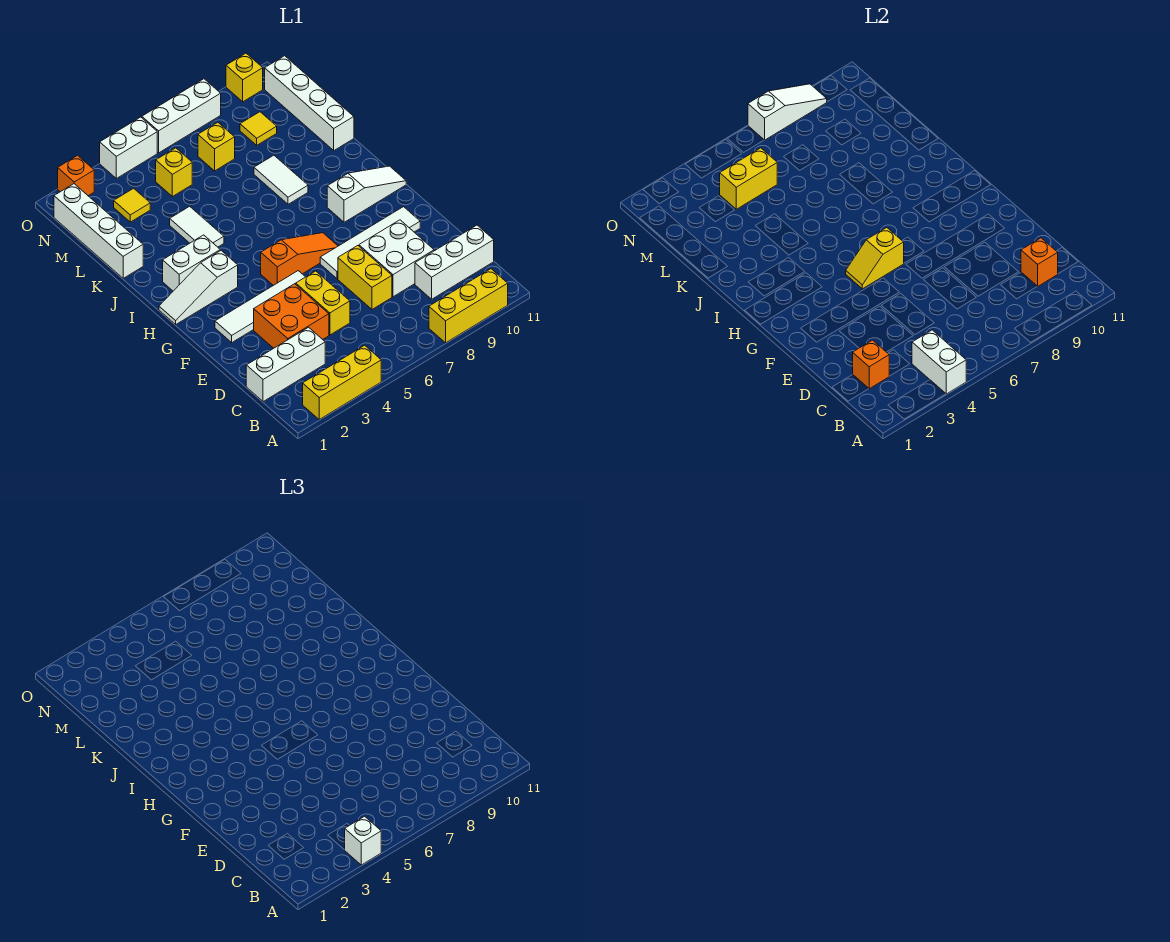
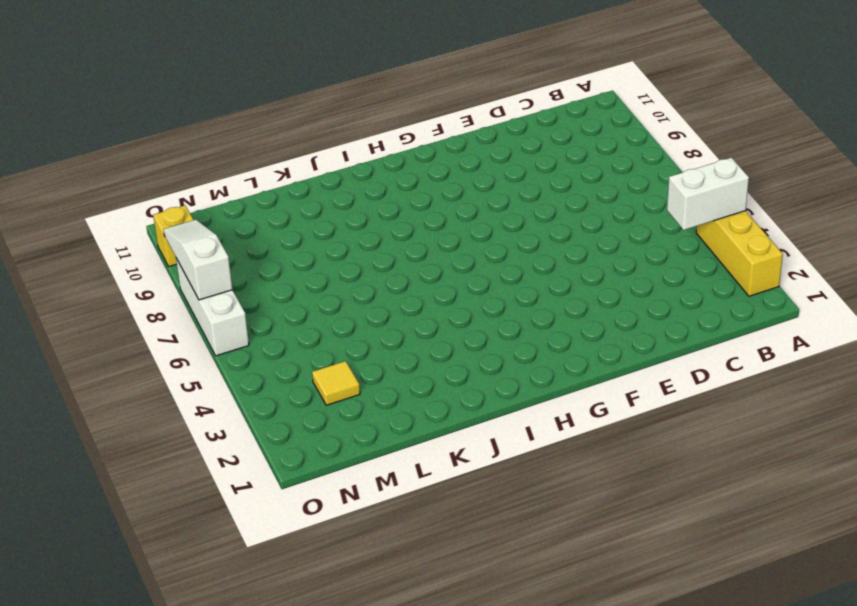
none -> yellow brick A8:A10 level 1
none -> white brick C1:C3 level 1
none -> white brick C9:C11 level 1
none -> orange brick D3:E4 level 1

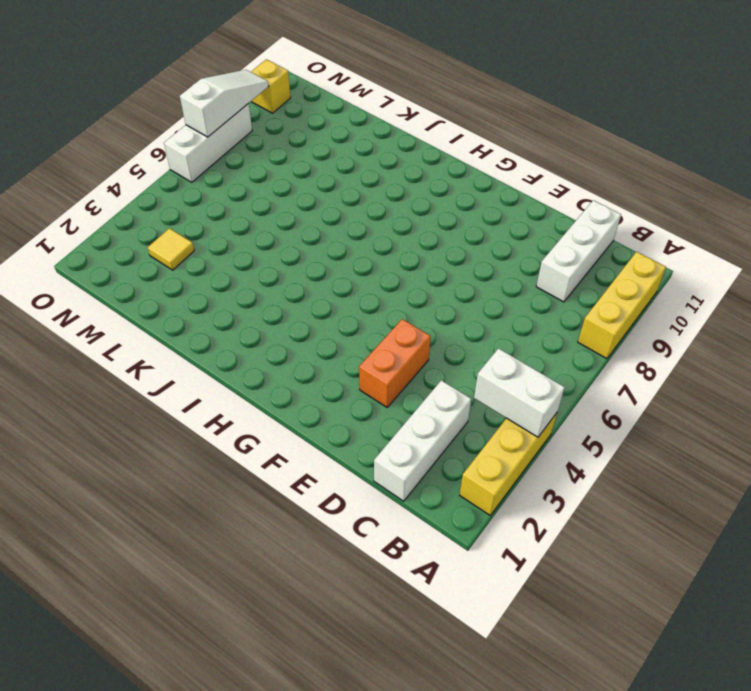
orange brick E3:E4 level 1 -> orange brick D3:E4 level 1
none -> yellow brick D5:E5 level 1
none -> yellow brick D7:E7 level 1
none -> white brick D8:E9 level 1
none -> white tile F2:F5 level 1

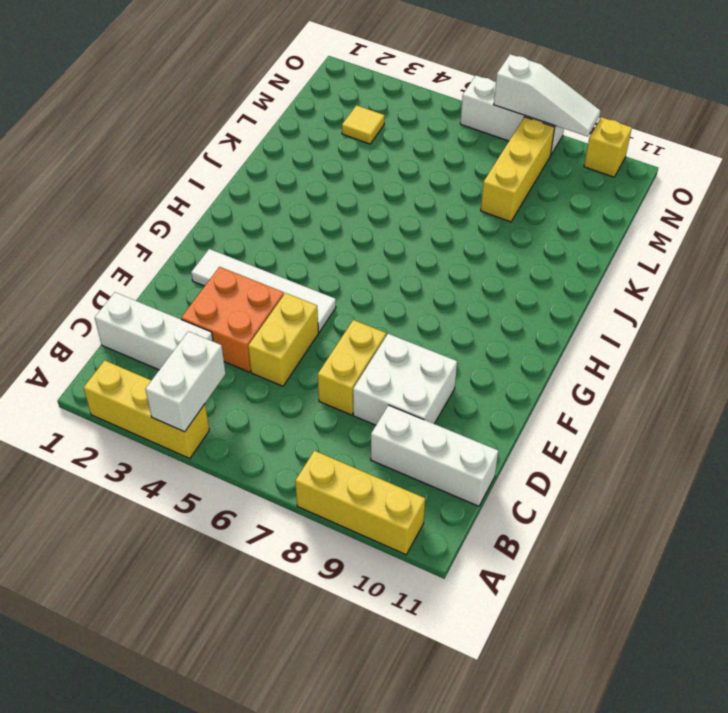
yellow brick L8:N8 level 1 -> none
none -> white tile F7:F10 level 1
none -> orange slope G5:G7 level 1 top 5
none -> white slope H1:H3 level 1 top 3
none -> white slope H9:H11 level 1 top 9

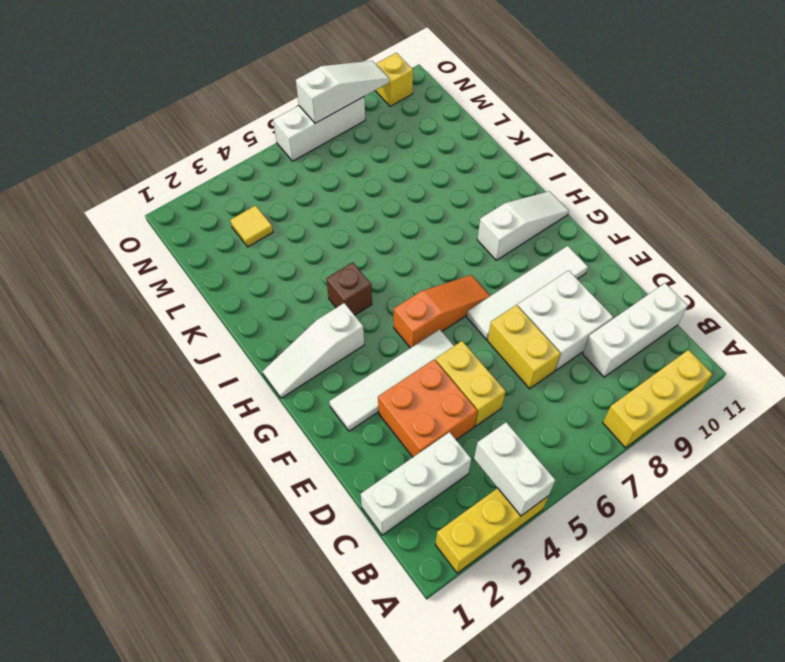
brown brick I4 level 1 -> none
none -> white brick I2:I3 level 1
none -> white tile J4:K4 level 1
none -> white tile J8:K8 level 1
none -> white brick K1:N1 level 1

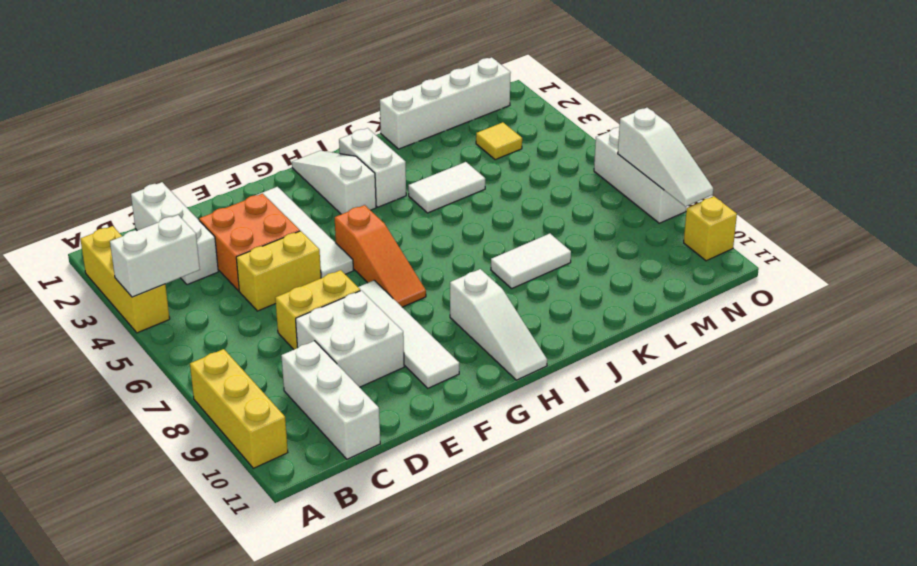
none -> white brick K11:N11 level 1
none -> yellow brick M5 level 1
none -> yellow brick M7 level 1
none -> yellow tile M9 level 1

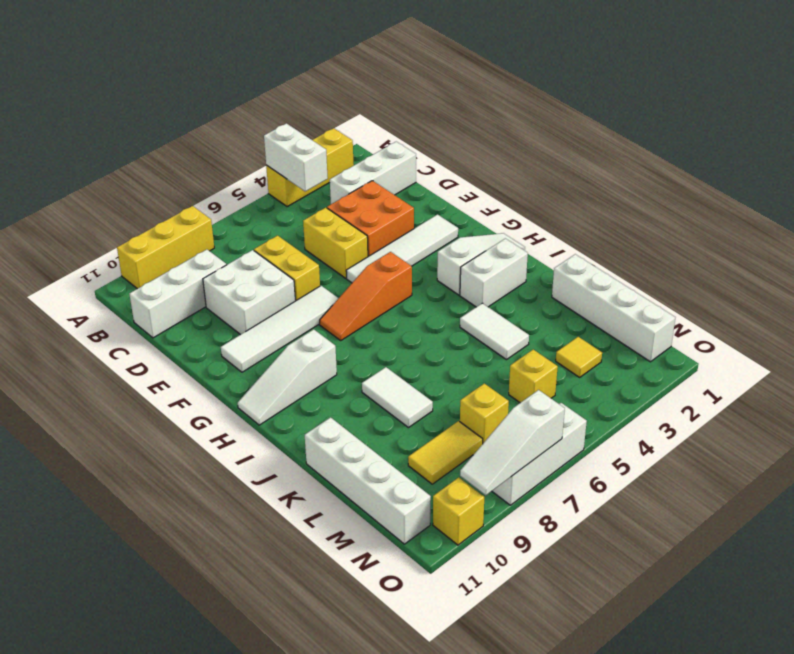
yellow tile M8:M9 level 1 -> yellow tile M9 level 1
none -> orange brick O2 level 1
none -> white brick O4:O5 level 1
none -> orange brick C2 level 2
none -> orange brick C10 level 2

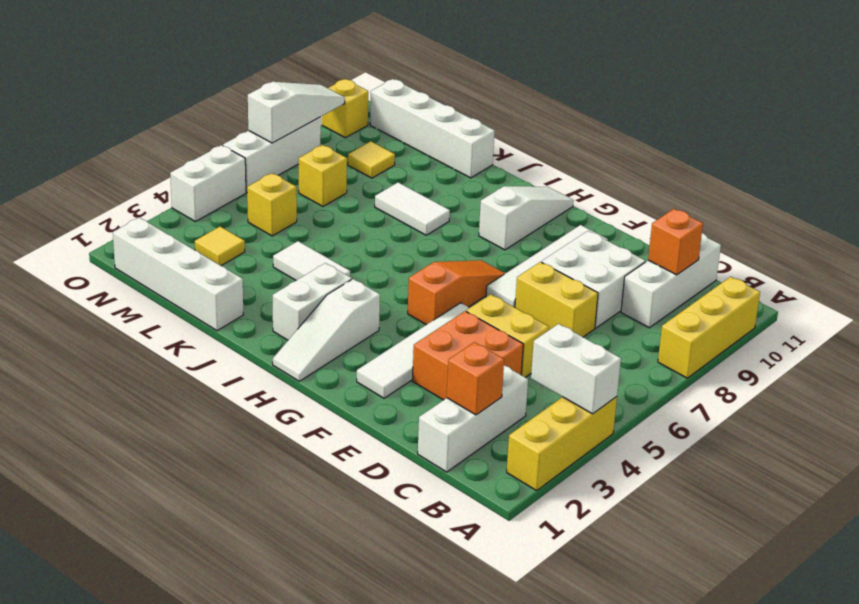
none -> orange brick O2 level 1
none -> yellow slope G5:G6 level 2 top 6
none -> yellow brick M4:M5 level 2
none -> white brick A4 level 3

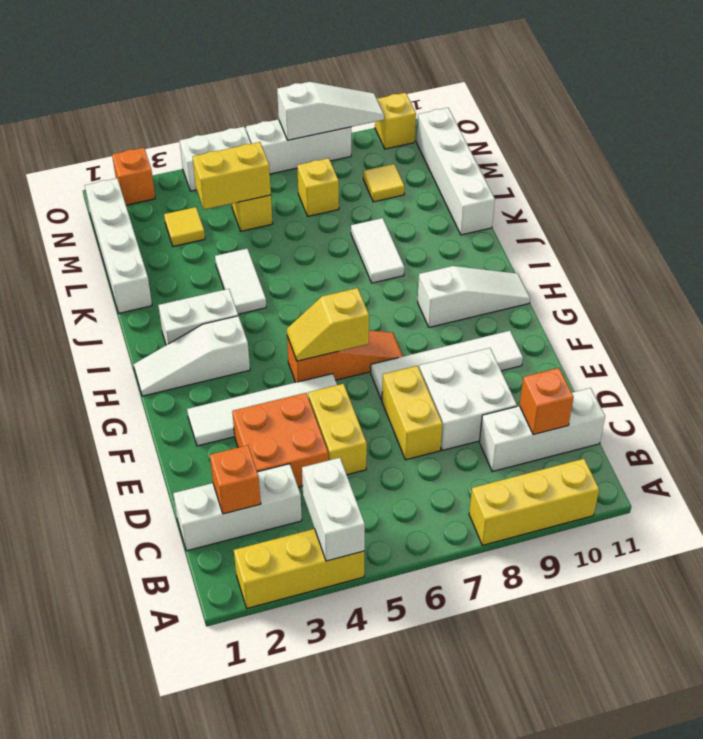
none -> white brick A4 level 3

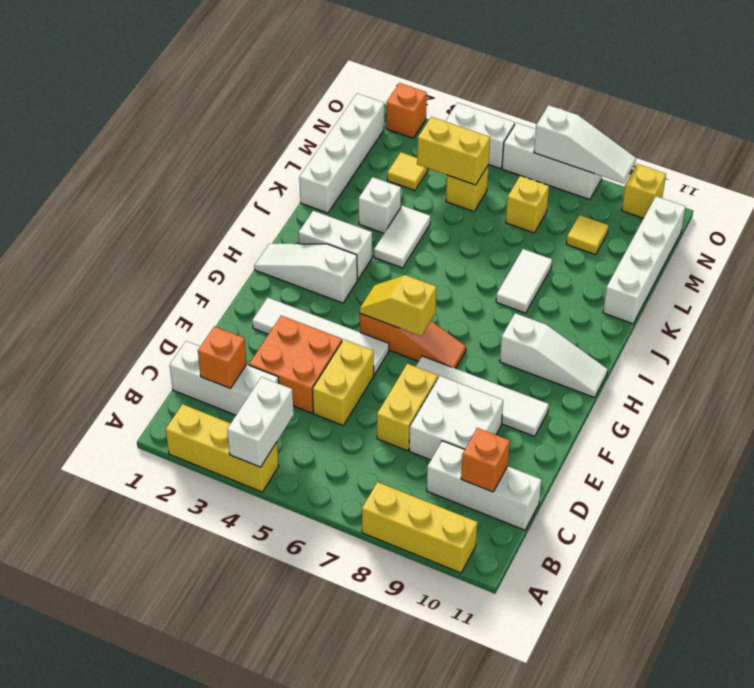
white brick K3 level 1 -> white brick A4 level 3

